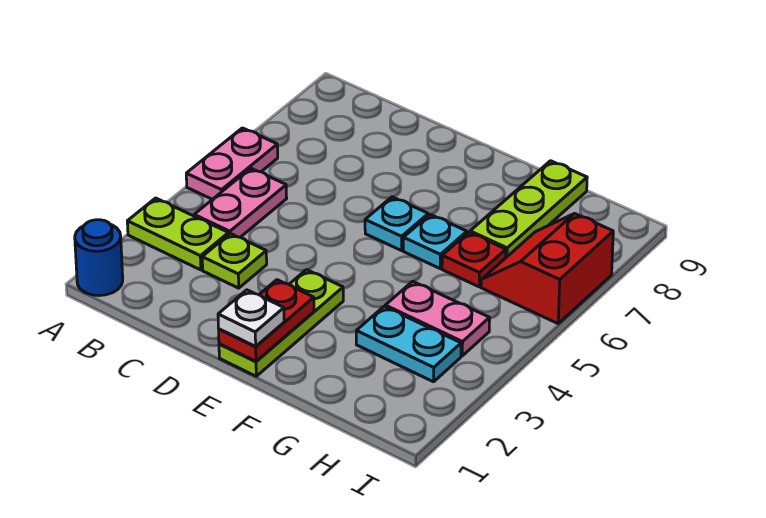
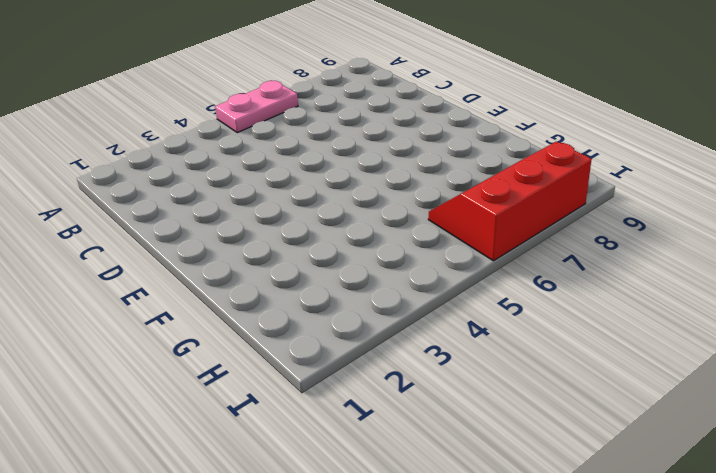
red slope H6:I8 level 1 top I -> red slope H6:I7 level 1 top I
none -> blue round brick A1 level 1
none -> lime plate A3:B3 level 1
none -> pink plate B4:B5 level 1

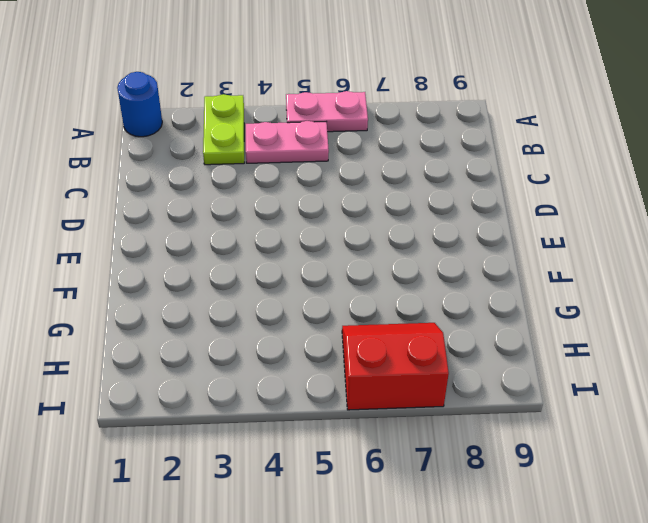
none -> lime plate C3 level 1
none -> lime plate E1:E3 level 1
none -> cyan plate E6 level 1

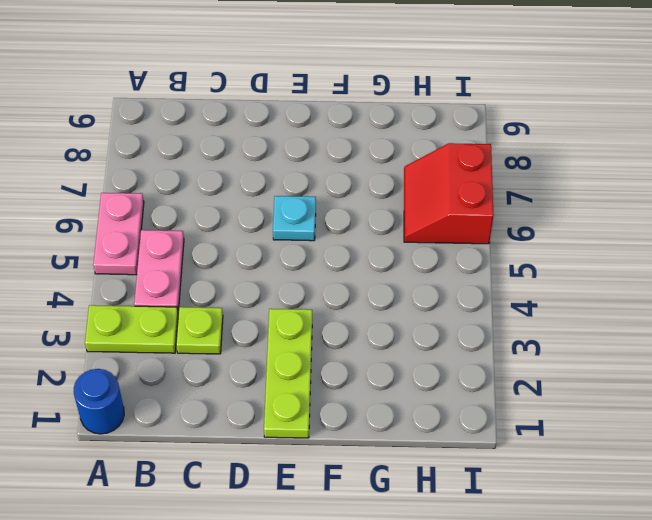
none -> cyan plate F6 level 1
none -> cyan plate G3:H3 level 1
none -> pink plate G4:H4 level 1

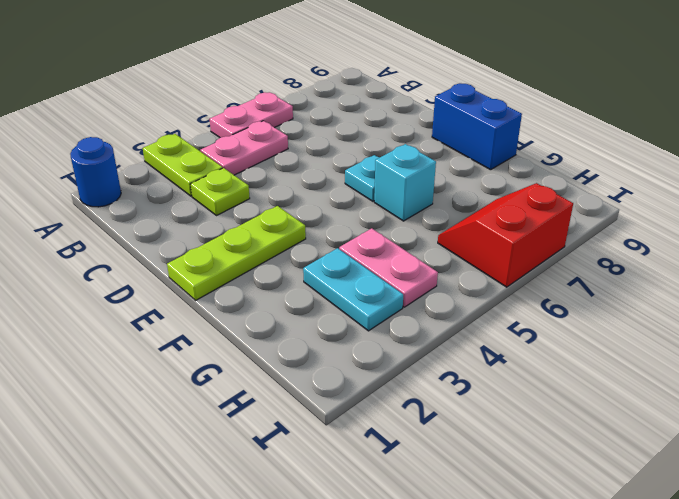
blue brick E9:F9 level 1 -> none
cyan brick F6 level 1 -> cyan plate F6 level 1
none -> red plate G6 level 1
none -> lime plate G7:G9 level 1
none -> red plate E1:E2 level 2

